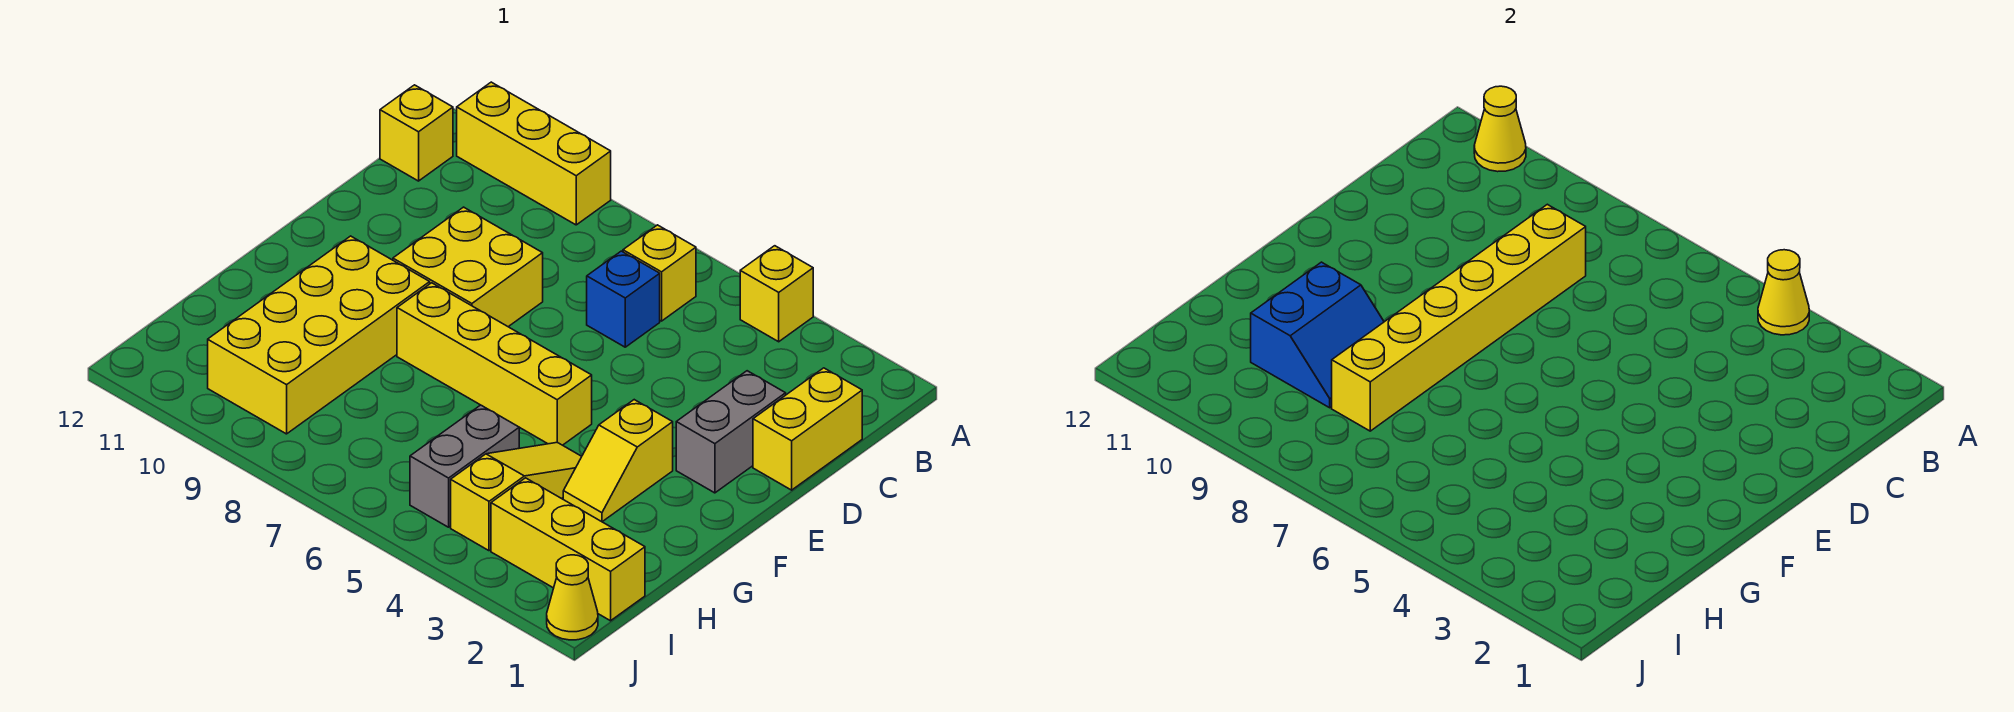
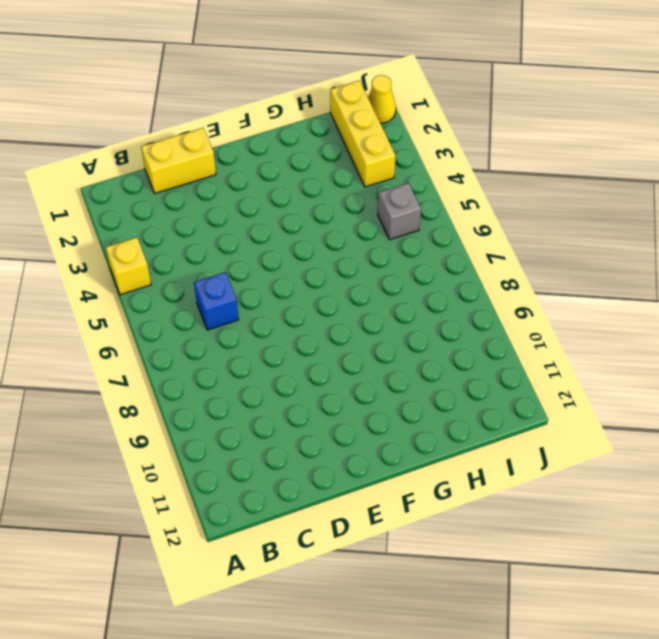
grey brick I5 level 1 -> grey brick H5:I5 level 1
none -> yellow brick A9:A11 level 1
none -> yellow brick B6 level 1
none -> yellow brick B12 level 1

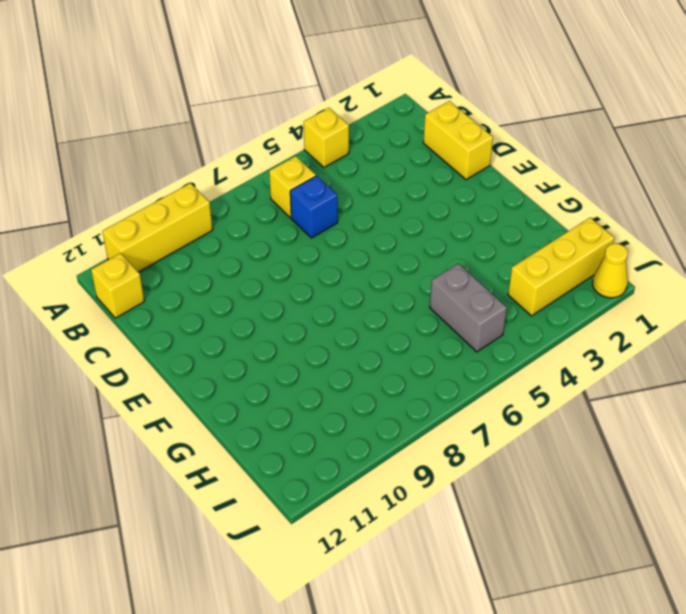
none -> grey brick D2:E2 level 1
none -> yellow brick D8:E9 level 1
none -> yellow slope F3:G3 level 1 top F

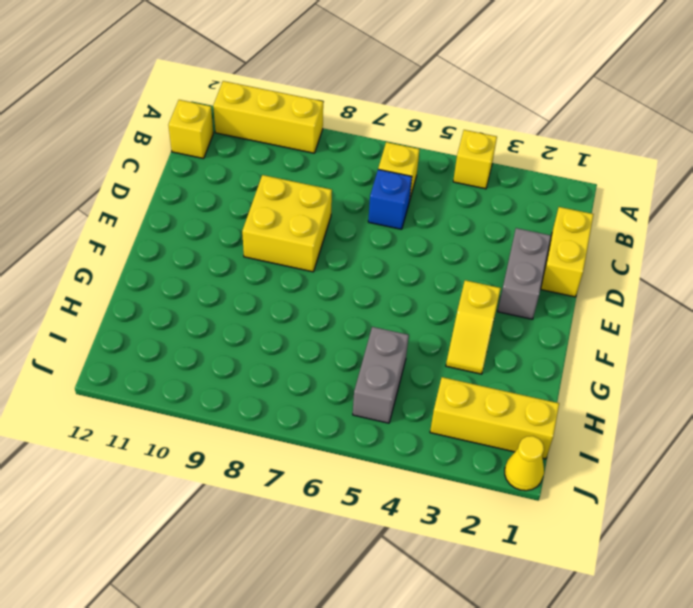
none -> yellow brick F5:F8 level 1
none -> yellow brick F9:I10 level 1
none -> yellow slope G4:I4 level 1 top I

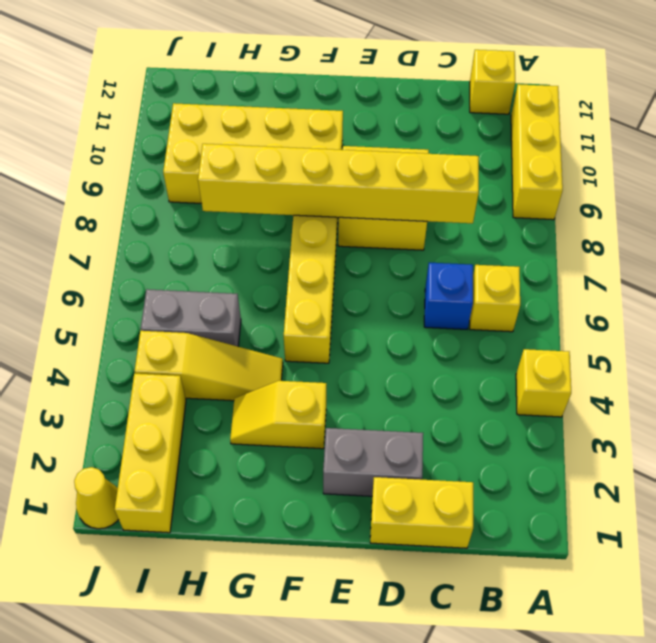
none -> yellow cone A4 level 2
none -> yellow cone A11 level 2
none -> blue slope G9:H10 level 2 top 10

